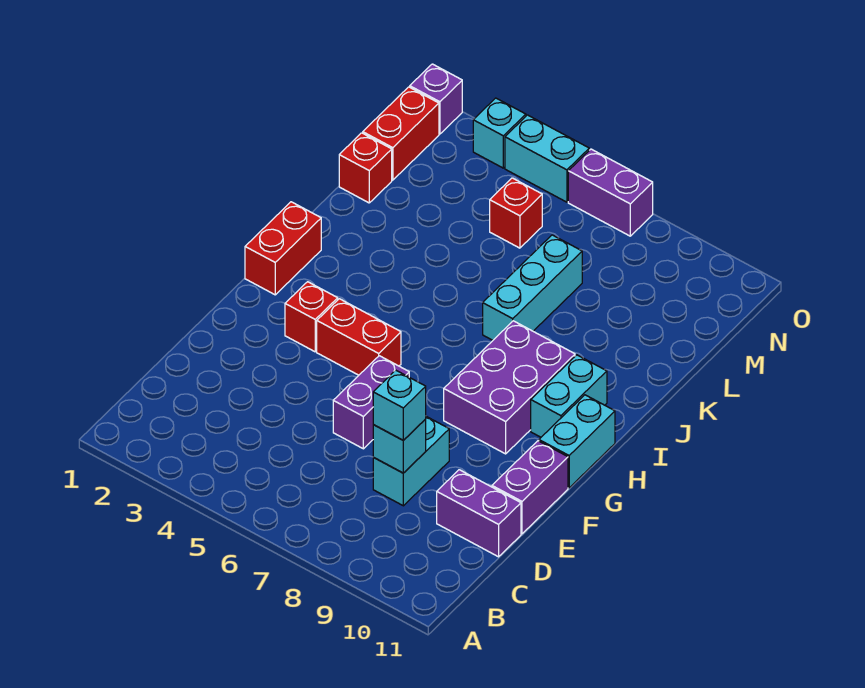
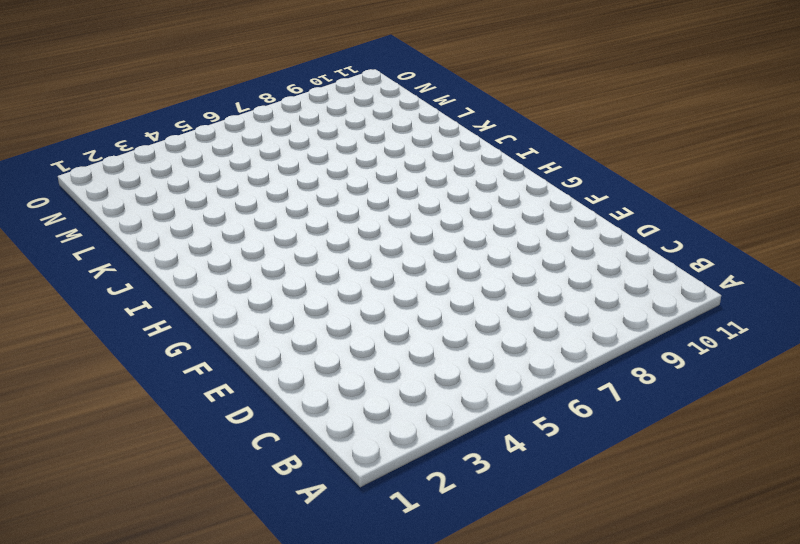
none -> cyan brick D8:E8 level 1
none -> purple brick D10:D11 level 1
none -> purple brick E6:F6 level 1

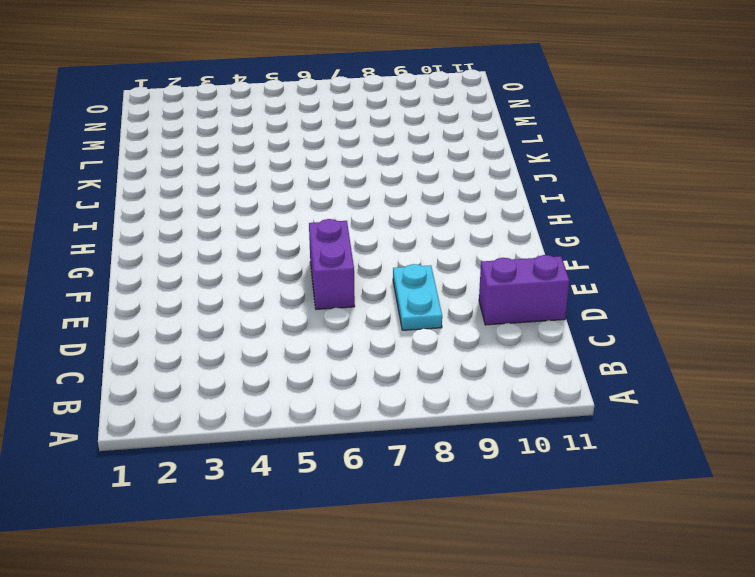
cyan plate D8:E8 level 1 -> cyan brick D8:E8 level 1
none -> purple brick E11:F11 level 1
none -> red brick G3 level 1
none -> red brick G4:G5 level 1

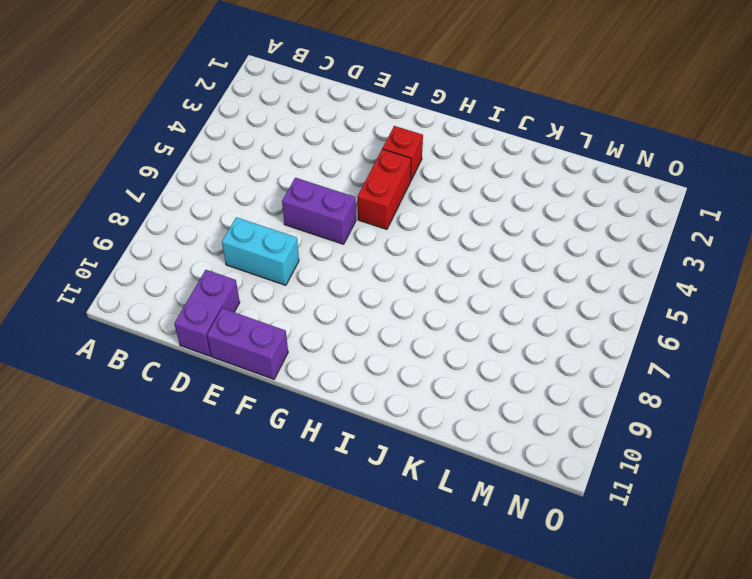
none -> purple brick G8:I9 level 1
none -> cyan brick G11:H11 level 1
none -> red brick H1:I1 level 1

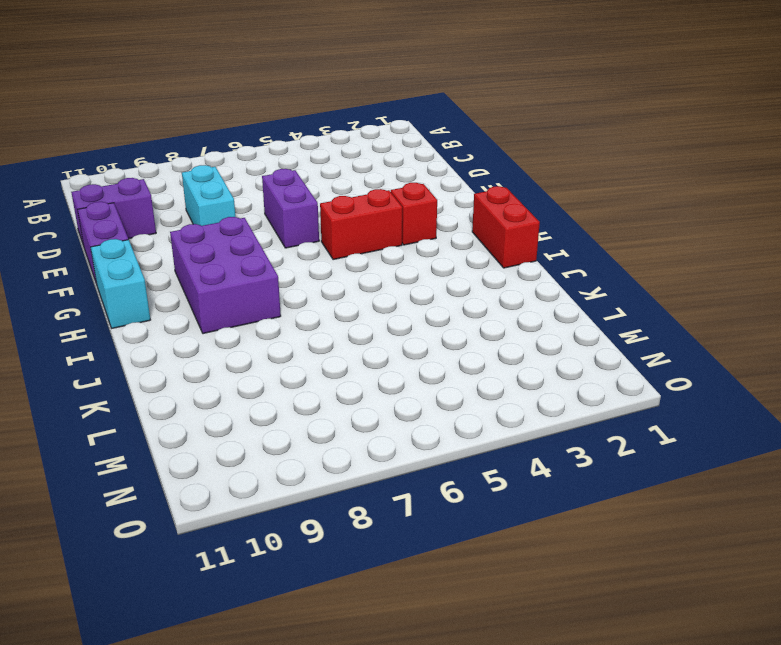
none -> cyan brick H10:I10 level 1
none -> cyan brick J7:L7 level 1
none -> red brick L1 level 1

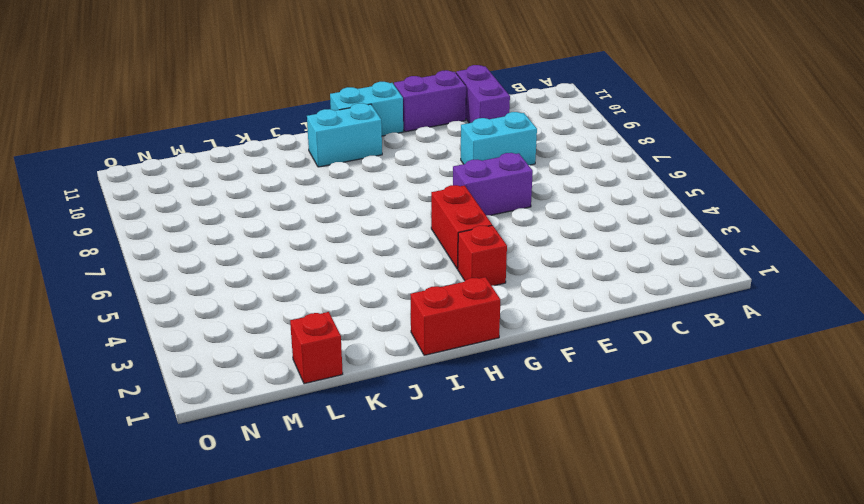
none -> purple brick G8:I9 level 1
none -> cyan brick J7:L7 level 1
none -> red brick M1:N1 level 1

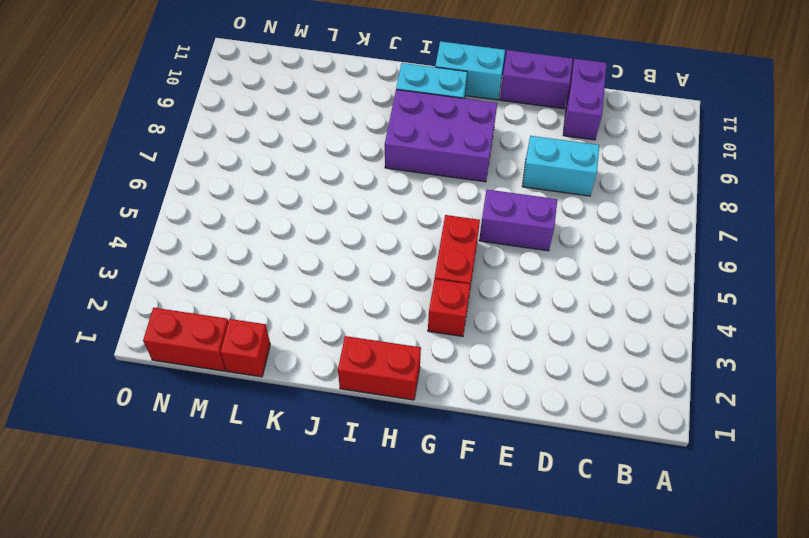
none -> cyan brick J7:L7 level 1
none -> red brick M5 level 1
none -> purple brick O1 level 1

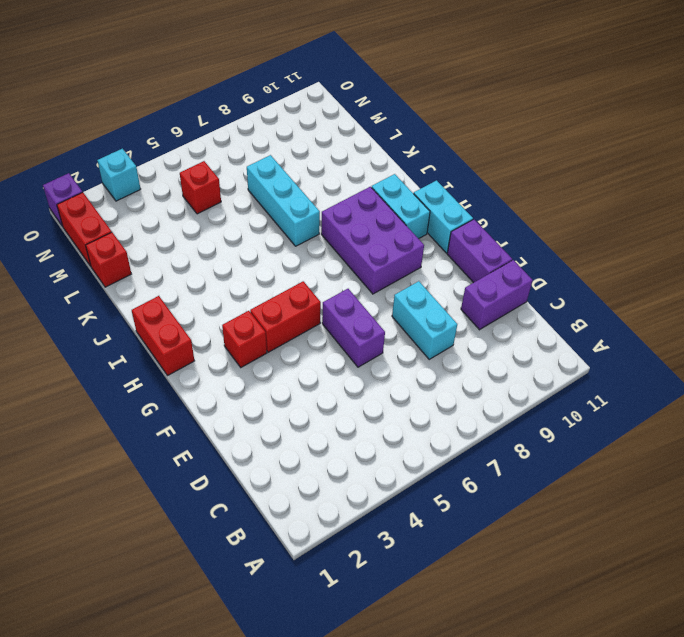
none -> cyan brick O4:O5 level 1
none -> purple brick O6:O7 level 1
none -> cyan brick D8 level 2

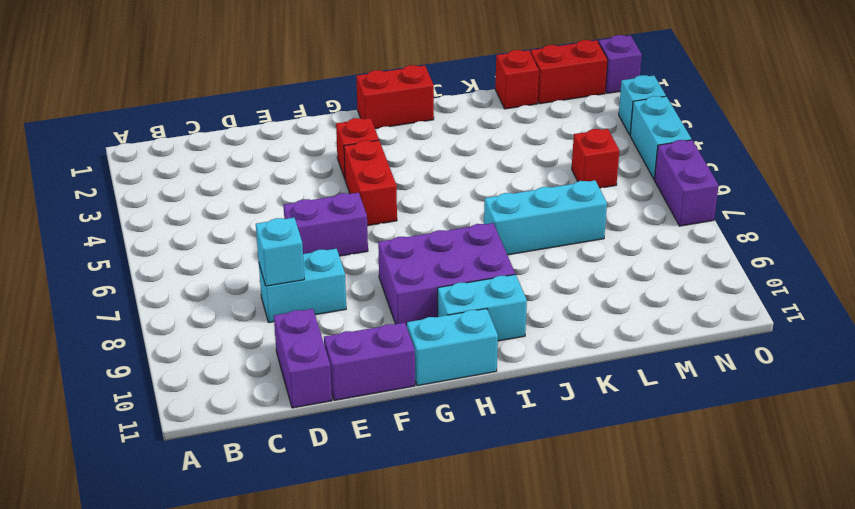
none -> cyan brick D8 level 3

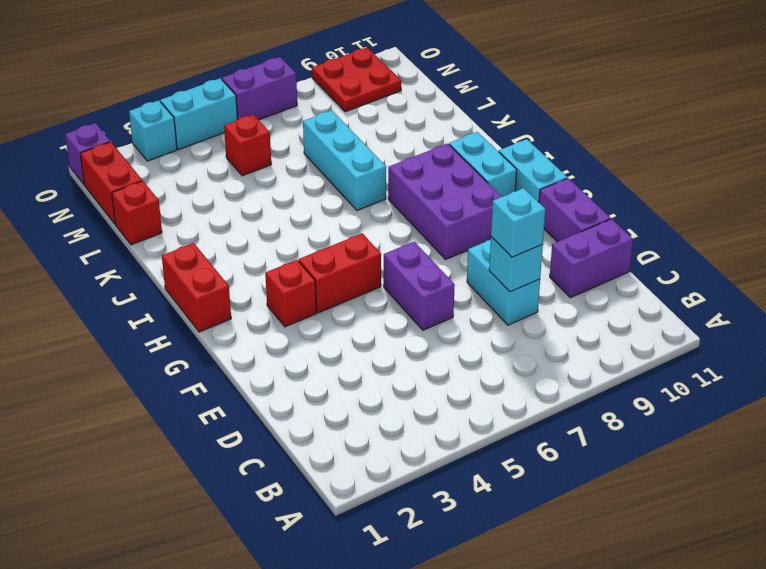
red plate N9:O10 level 1 -> none

